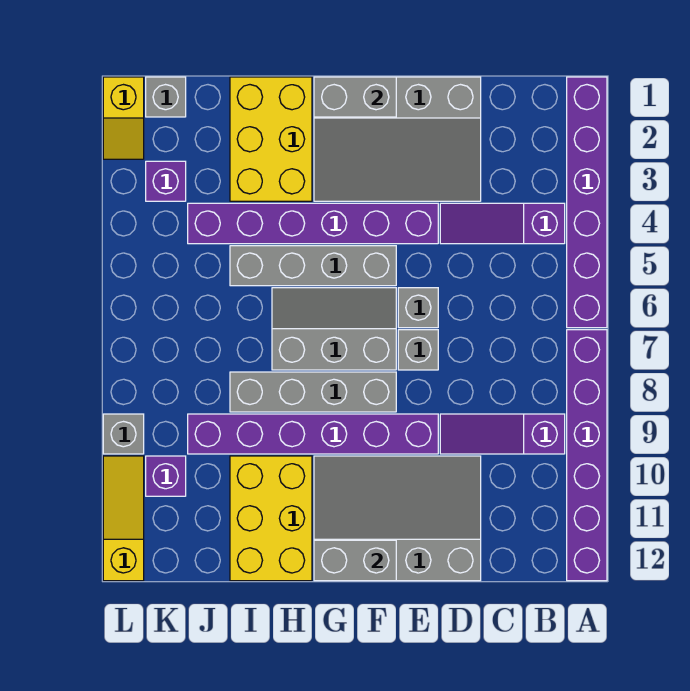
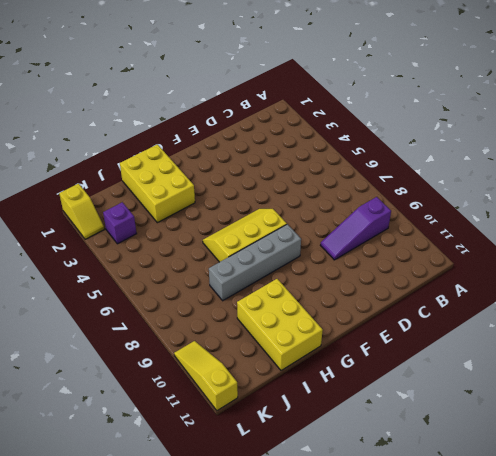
yellow slope F6:H7 level 1 top 7 -> grey slope F6:H7 level 1 top 7
none -> purple brick A1:A6 level 1
none -> purple brick A7:A12 level 1
none -> purple slope B4:D4 level 1 top B

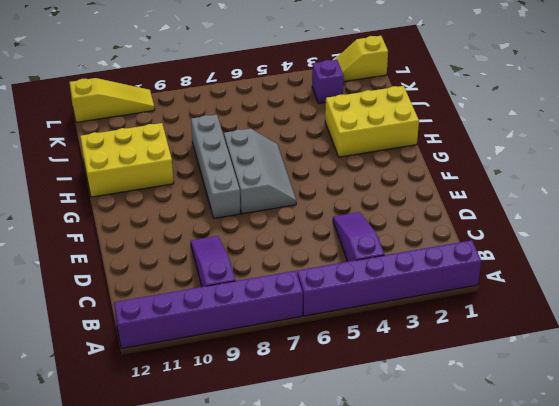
none -> grey slope D1:G3 level 1 top 1
none -> grey slope D10:G12 level 1 top 12
none -> purple brick E4:J4 level 1

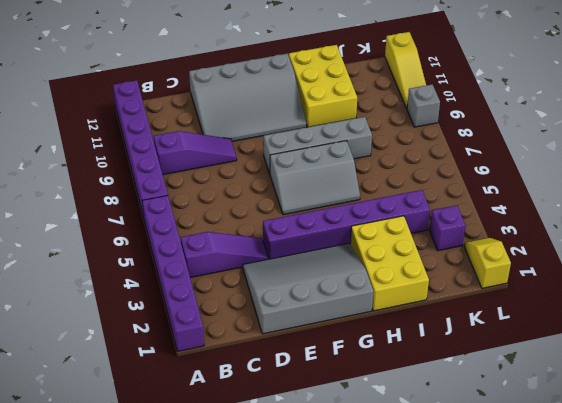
none -> grey brick E6 level 1
none -> grey brick E7 level 1
none -> purple brick E9:J9 level 1

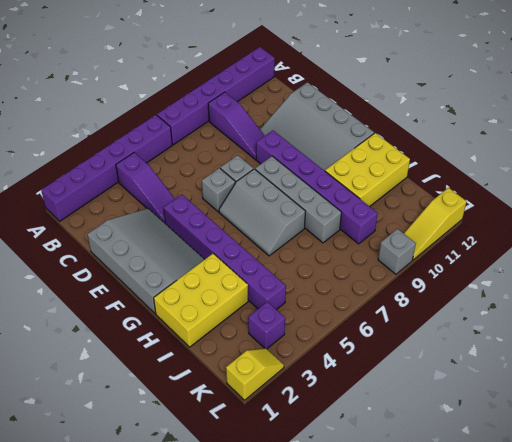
none -> grey brick F5:I5 level 1
none -> grey brick K1 level 1
none -> purple brick K10 level 1

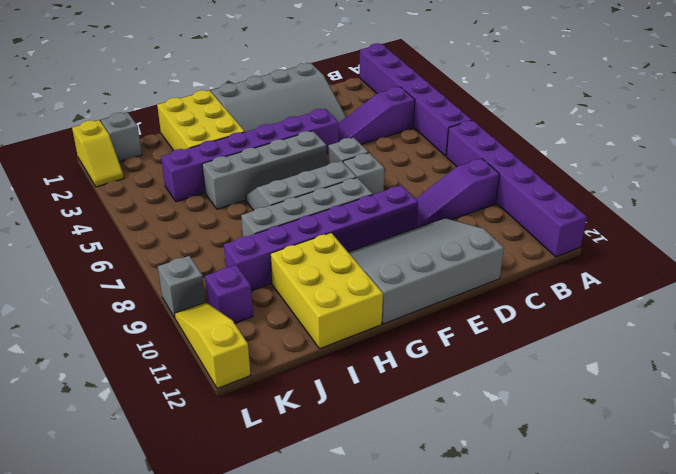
none -> purple brick K3 level 1
none -> grey brick F1:G1 level 2
none -> grey brick F12:G12 level 2

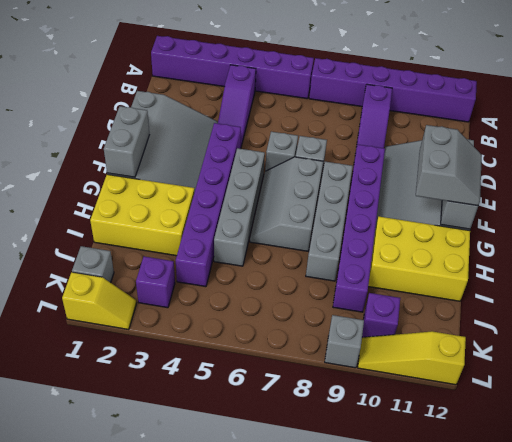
grey slope F11:G12 level 3 top 11 -> none

